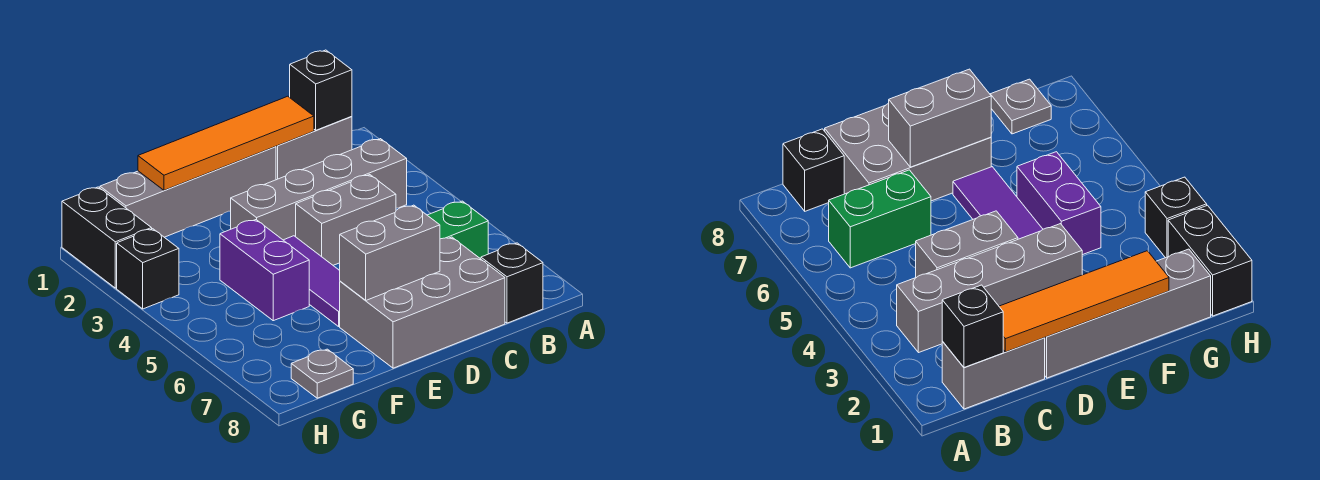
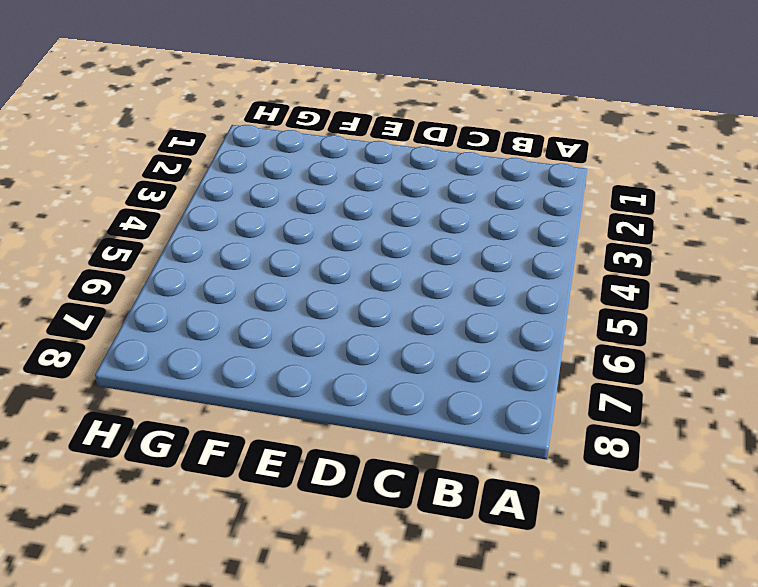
none -> grey brick B1:C1 level 1
none -> grey brick B3:E3 level 1
none -> green brick B6:C6 level 1

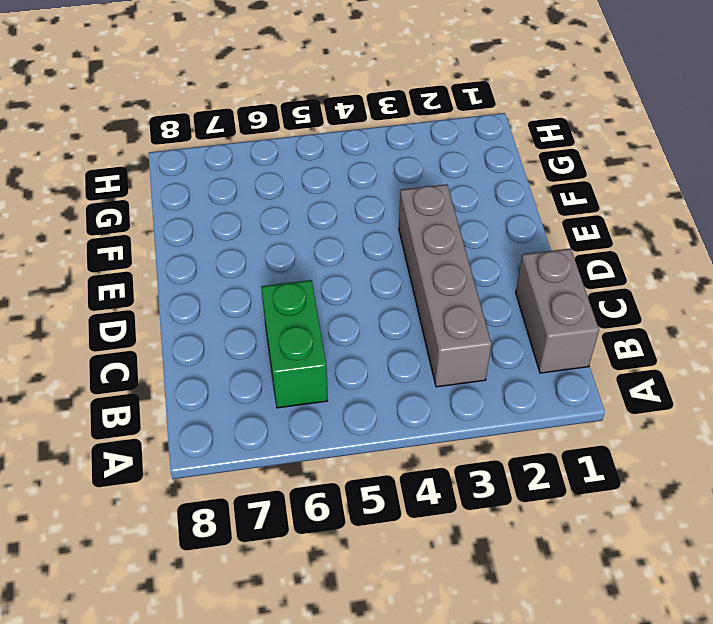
none -> black brick B8 level 1
none -> grey brick C4:D4 level 1
none -> grey brick C7:E8 level 1

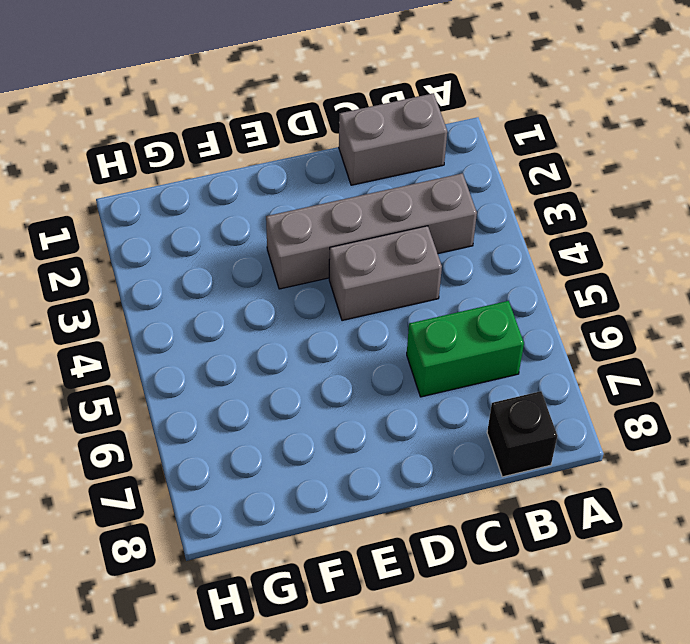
none -> grey brick C7:E8 level 1
none -> grey brick D1:G1 level 1
none -> purple tile E4:E6 level 1

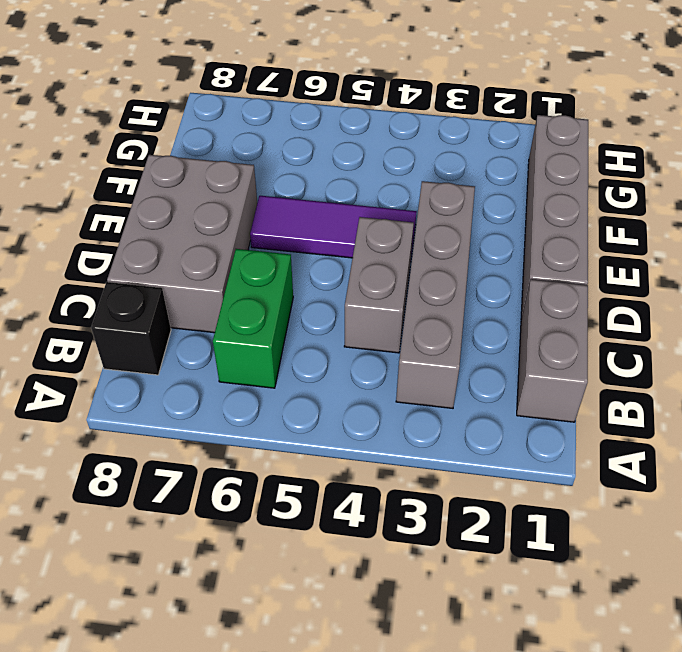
none -> purple brick F4:F5 level 1
none -> grey plate G8 level 1
none -> black brick H1:H2 level 1

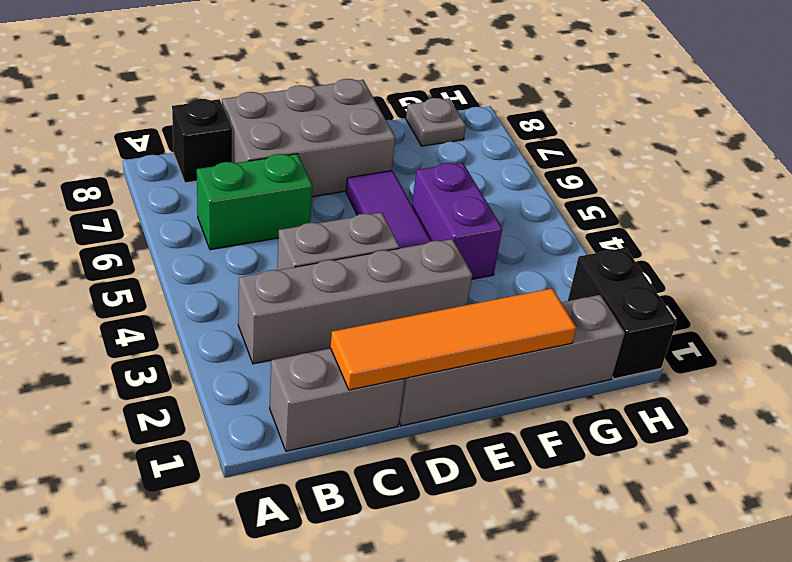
none -> black brick H3 level 1
none -> black brick B1 level 2
none -> grey brick D7:E7 level 2

